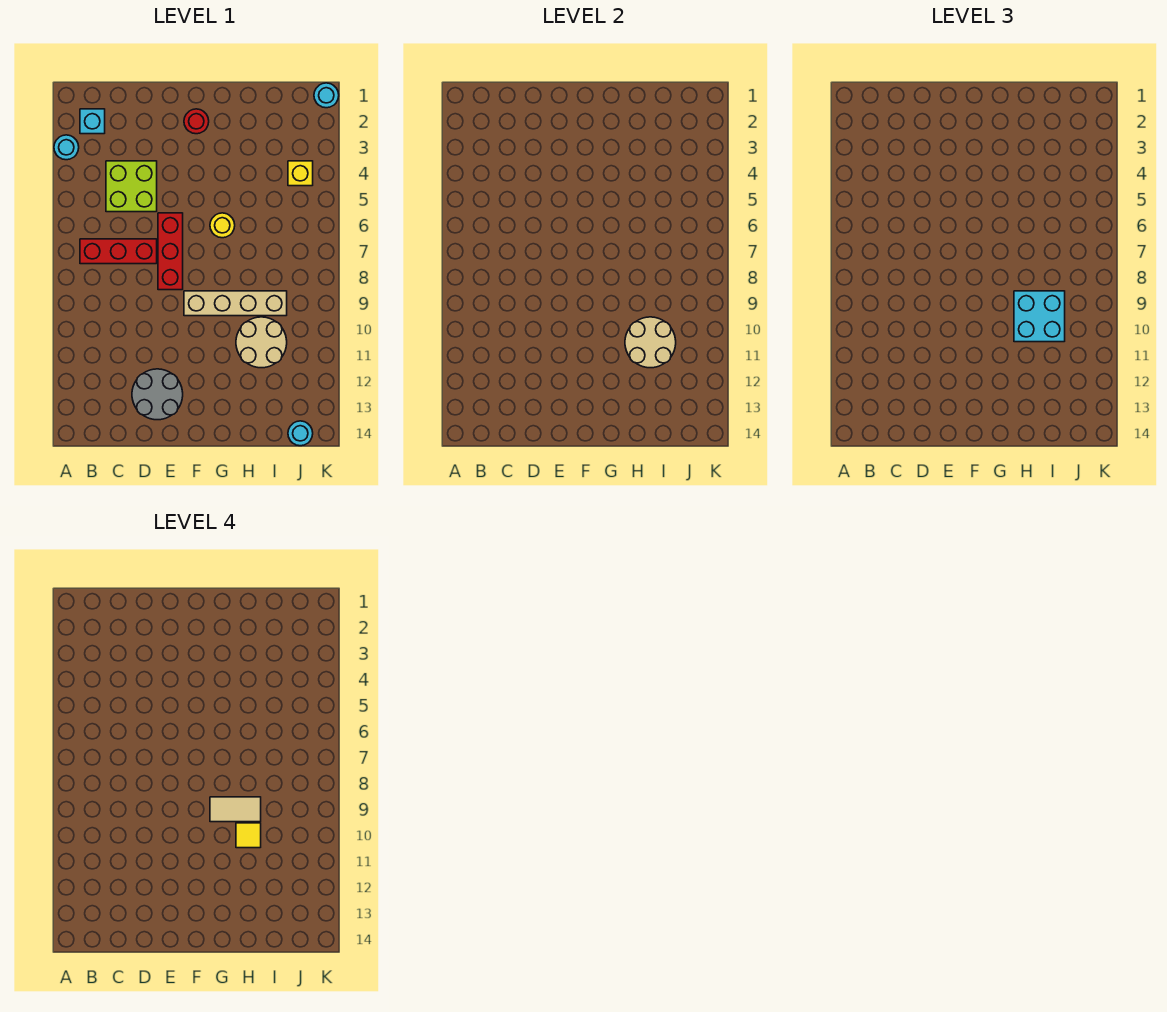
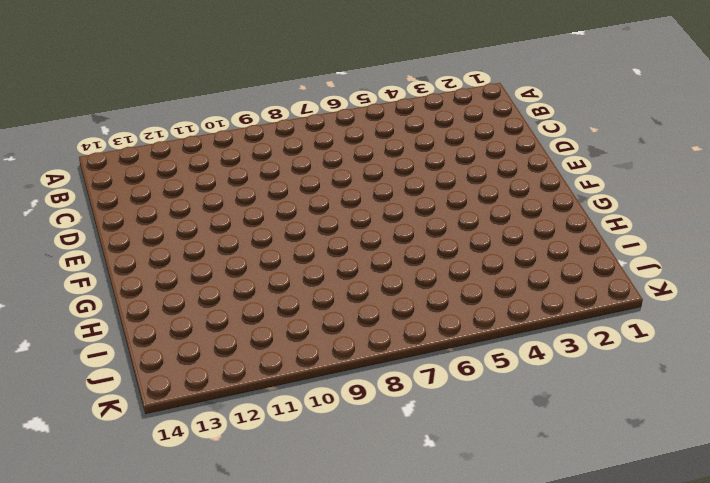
none -> cyan round brick A3 level 1
none -> cyan brick B2 level 1
none -> red brick B7:D7 level 1

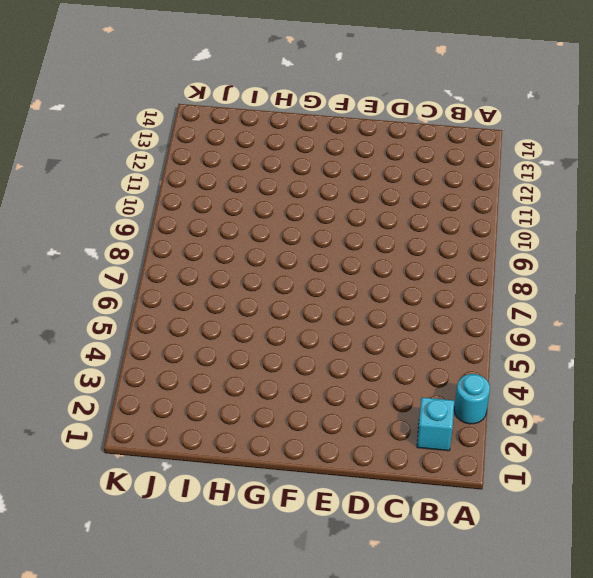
none -> red brick B7:D7 level 1
none -> lime brick C4:D5 level 1
none -> grey round brick D12:E13 level 1

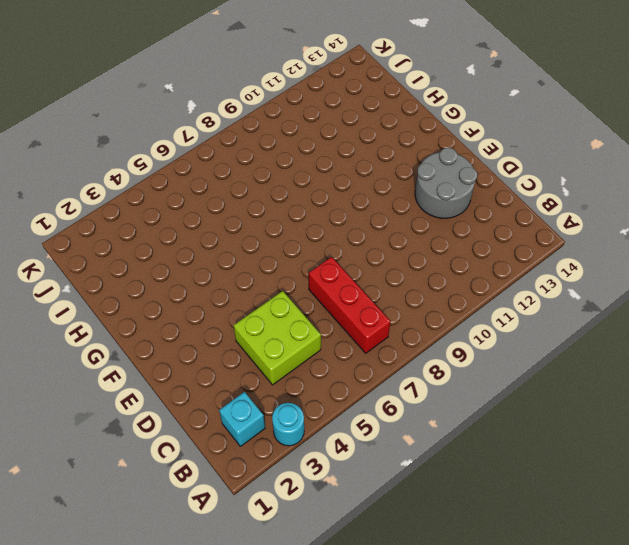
none -> red brick E6:E8 level 1
none -> red round brick F2 level 1
none -> tan brick F9:I9 level 1

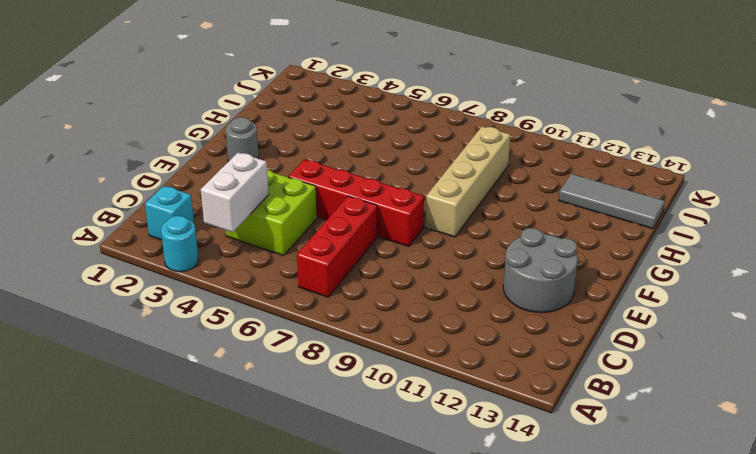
white brick B4:C4 level 2 -> none
red brick E5:E8 level 1 -> red brick E6:E8 level 1
grey round brick F2 level 1 -> red round brick F2 level 1
grey tile I12:I14 level 1 -> none
none -> yellow round brick G6 level 1
none -> tan round brick H10:I11 level 1
none -> yellow brick J4 level 1

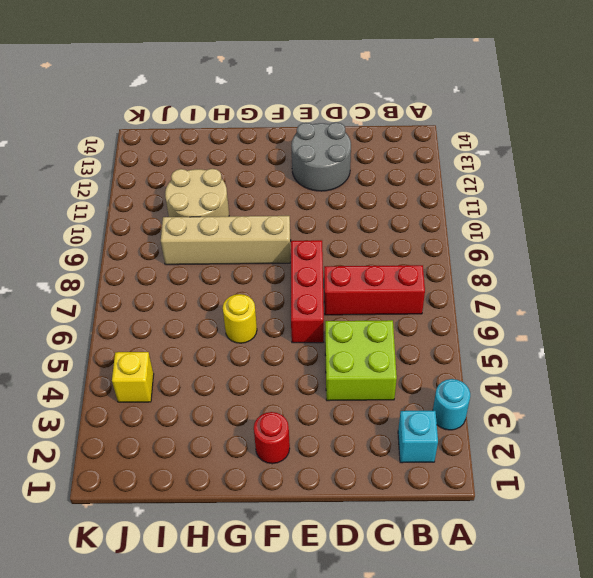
none -> cyan round brick J14 level 1
none -> cyan round brick K1 level 1
none -> tan round brick H10:I11 level 2

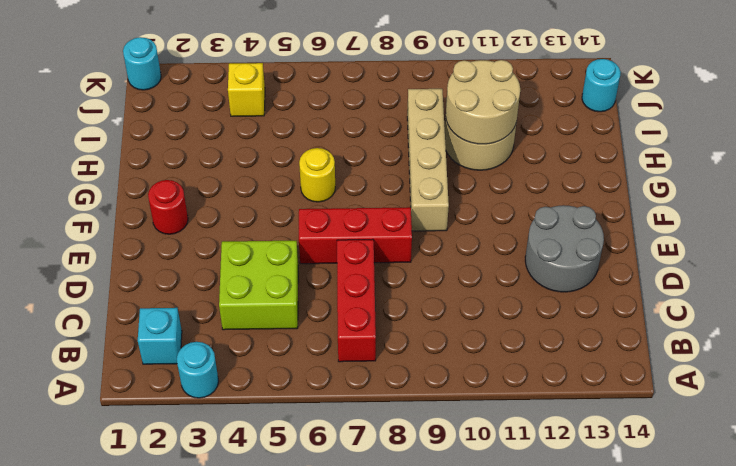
none -> cyan brick H9:I10 level 3
none -> tan tile G9:H9 level 4
none -> yellow tile H10 level 4

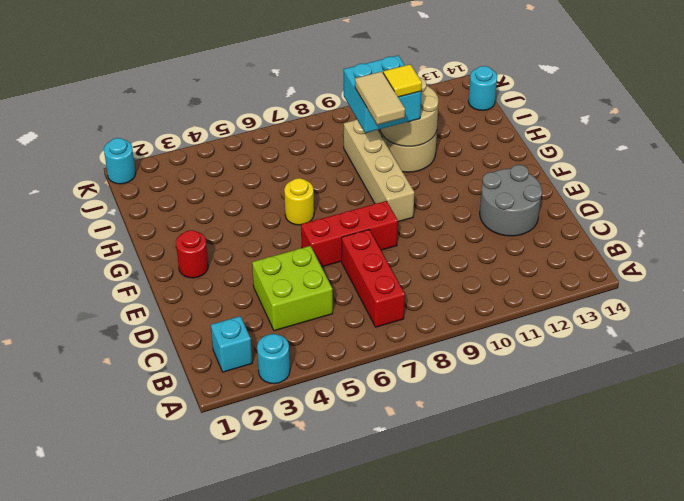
none -> yellow brick J4 level 1

